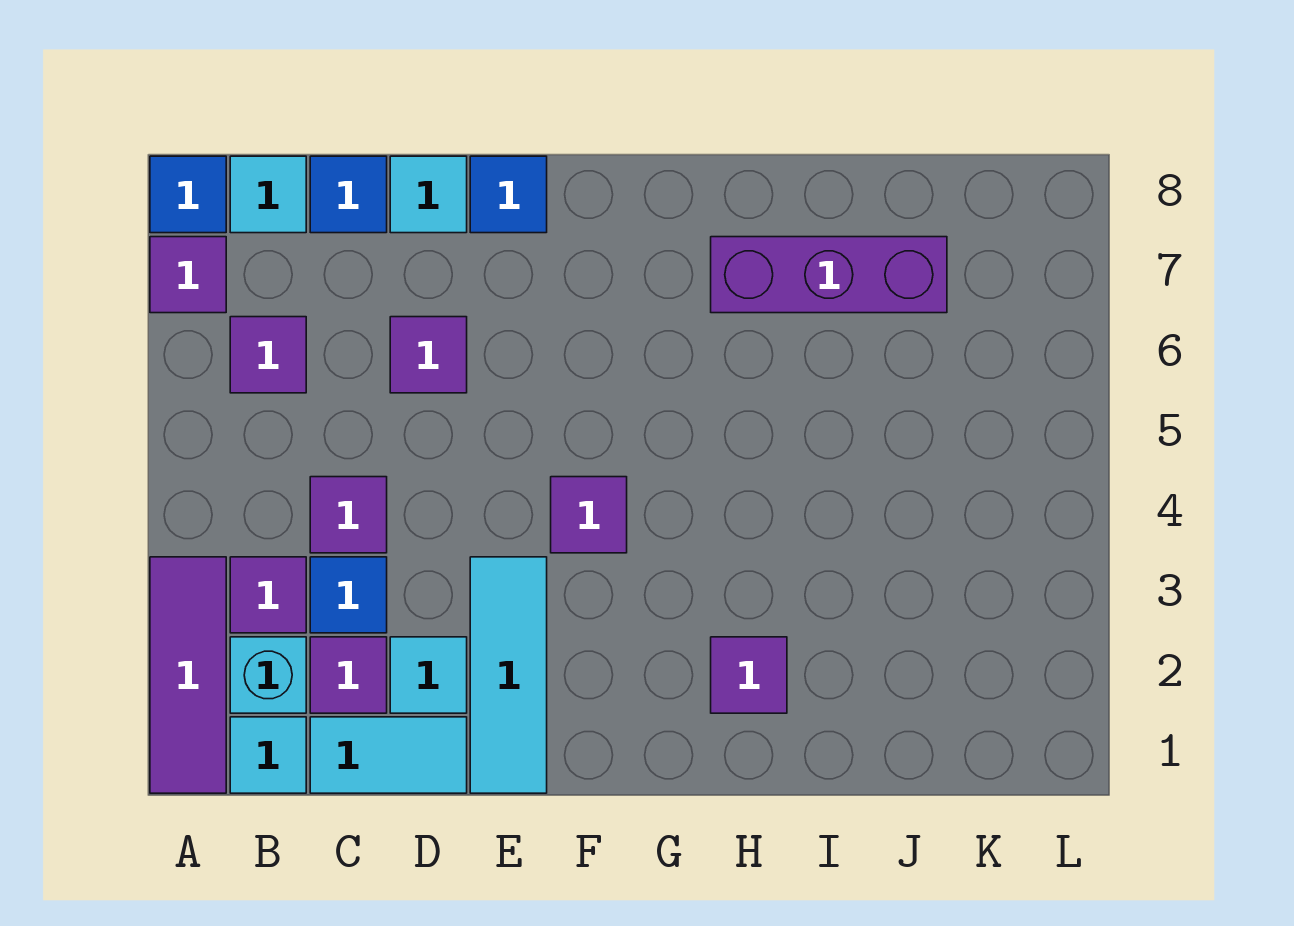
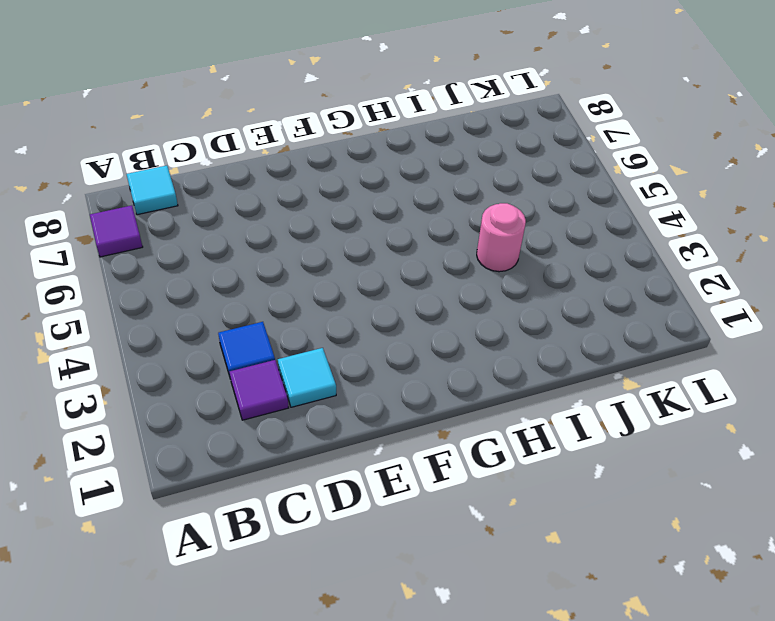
pink round brick I4 level 1 -> none
none -> purple tile A1:A3 level 1
none -> blue tile A8 level 1
none -> cyan tile B1 level 1

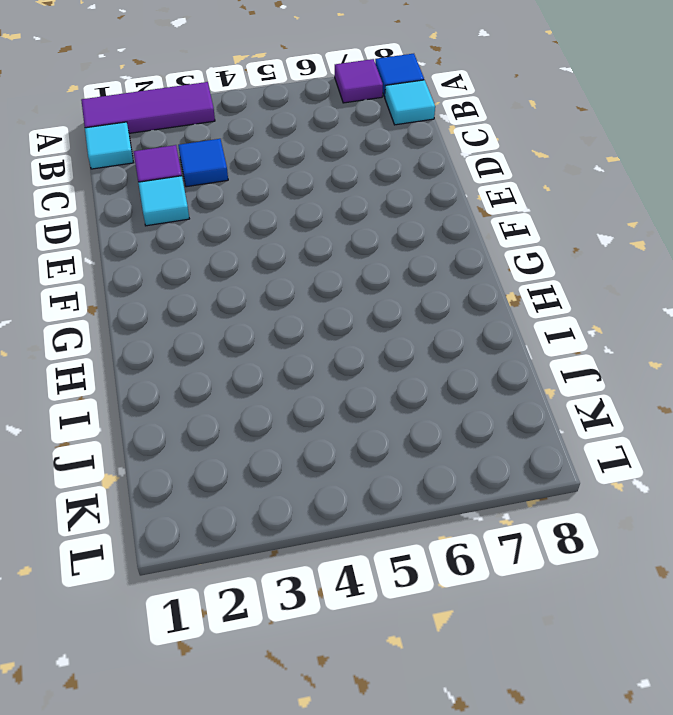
none -> cyan brick B2 level 1
none -> purple tile B3 level 1
none -> purple tile B6 level 1

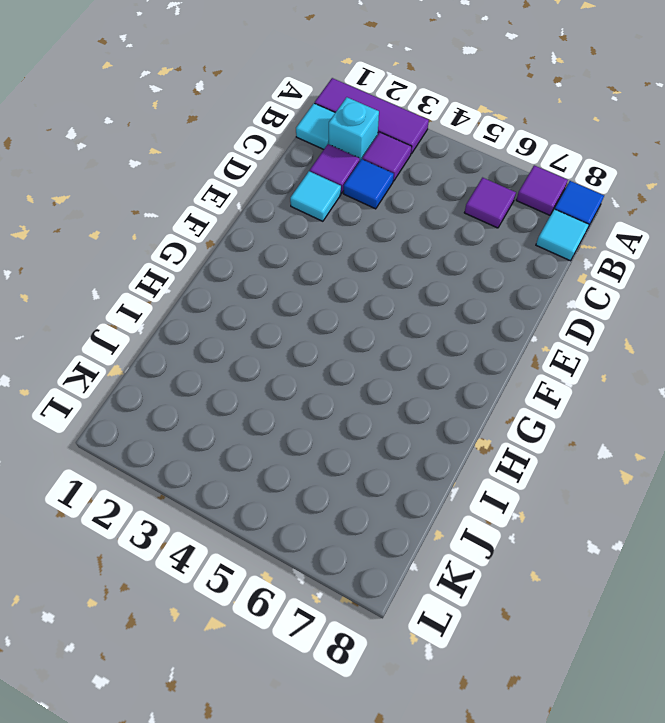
none -> cyan tile C1:D1 level 1
none -> purple tile C4 level 1
none -> blue tile C8 level 1

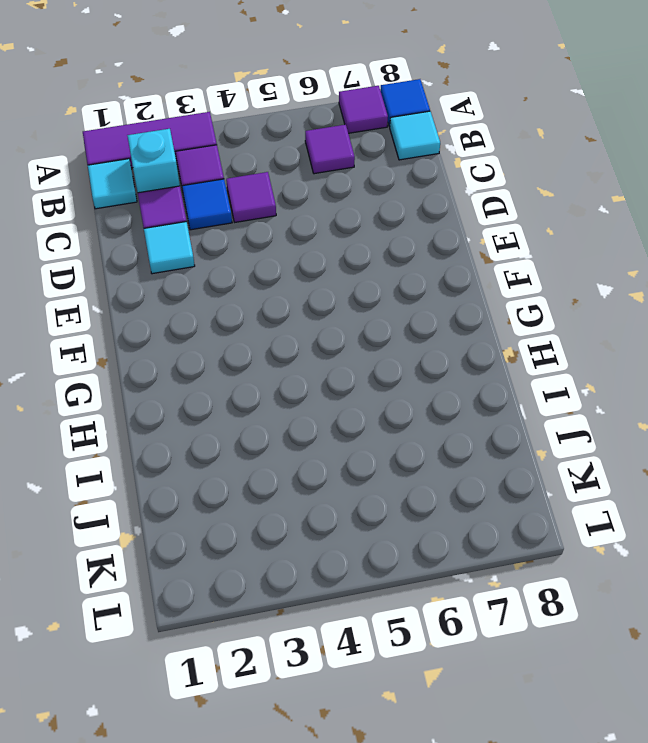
none -> cyan tile C1:D1 level 1
none -> blue tile C8 level 1
none -> purple tile D6 level 1

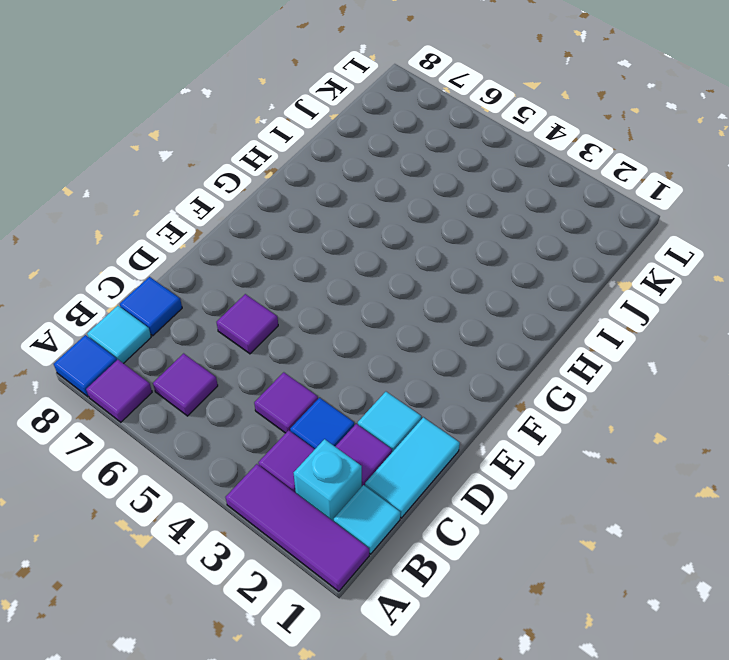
none -> cyan tile D8 level 1
none -> cyan tile E1:E3 level 1
none -> blue tile E8 level 1

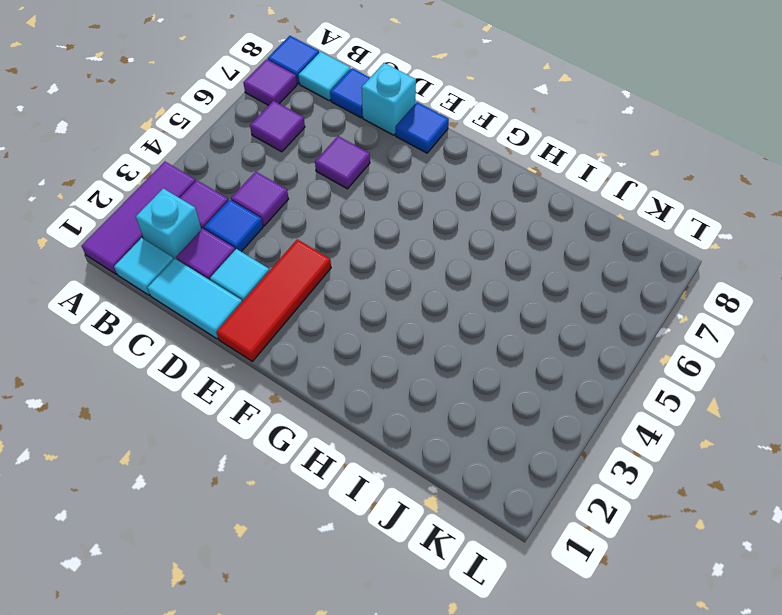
cyan brick D8 level 1 -> cyan tile D8 level 1
red tile E1:E3 level 1 -> cyan tile E1:E3 level 1
none -> purple tile F4 level 1
none -> purple tile H2 level 1
none -> purple brick H7:J7 level 1

